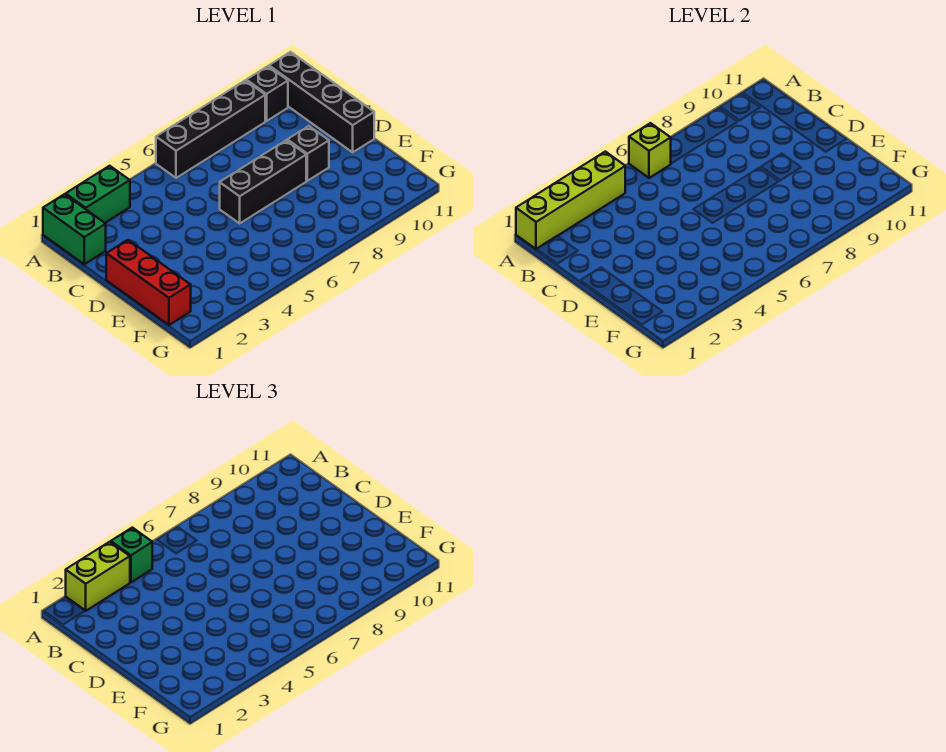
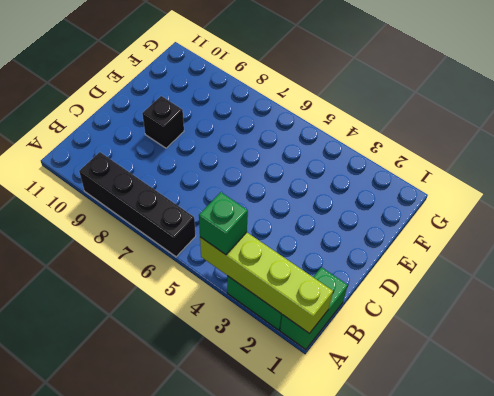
none -> black brick A10 level 1
none -> black brick A11:D11 level 1
none -> red brick D1:F1 level 1

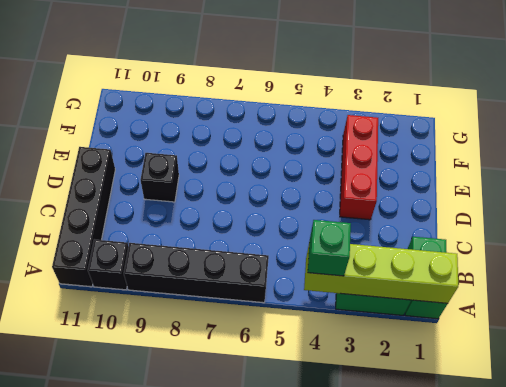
red brick D3:F3 level 1 -> red brick D1:F1 level 1
none -> black brick D6:D8 level 1
none -> lime brick A6 level 2
none -> lime brick A2:A3 level 3

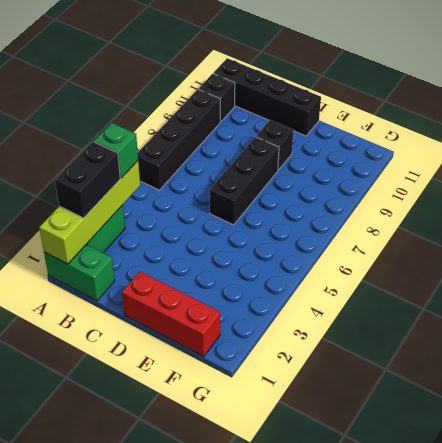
black brick A2:A3 level 3 -> lime brick A2:A3 level 3
none -> lime brick A6 level 2

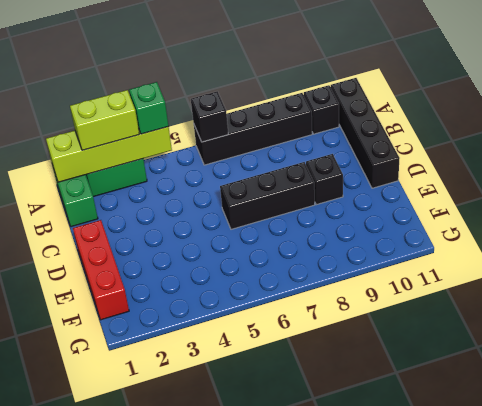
black brick A6 level 2 -> lime brick A6 level 2

